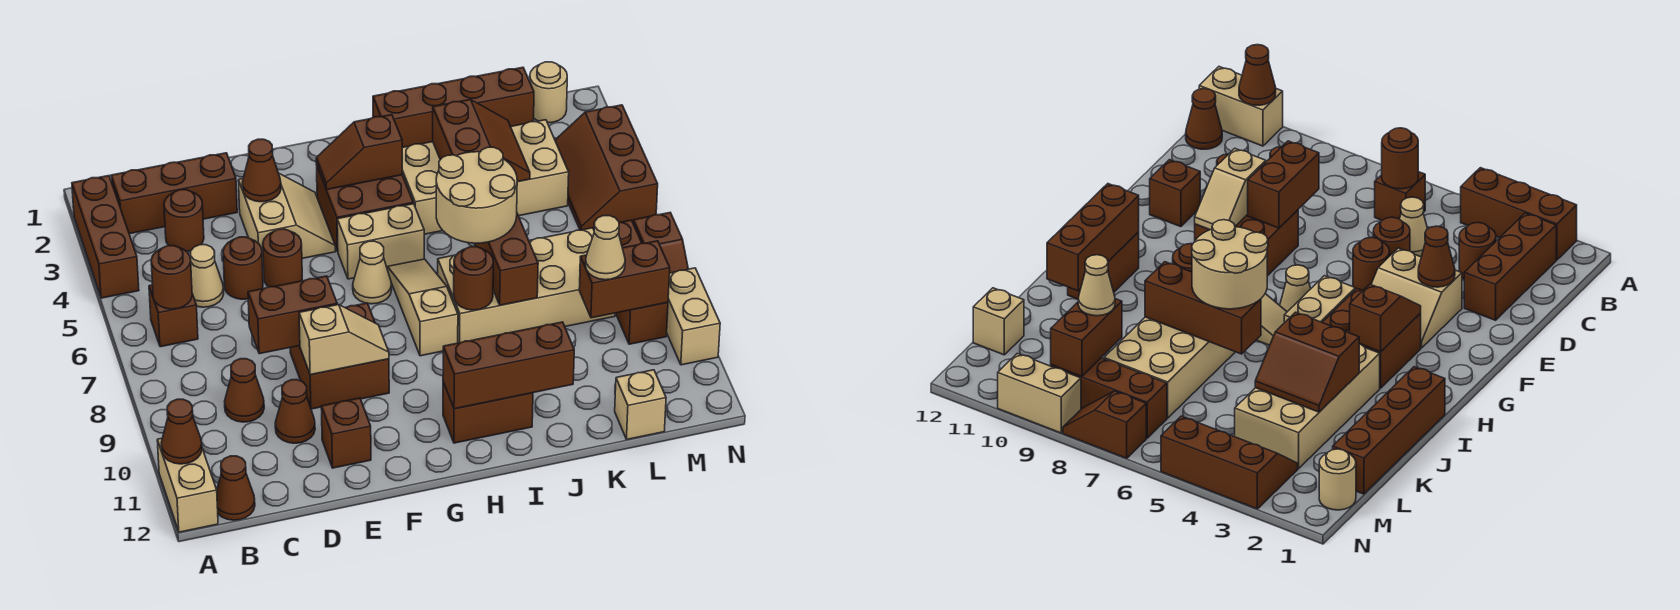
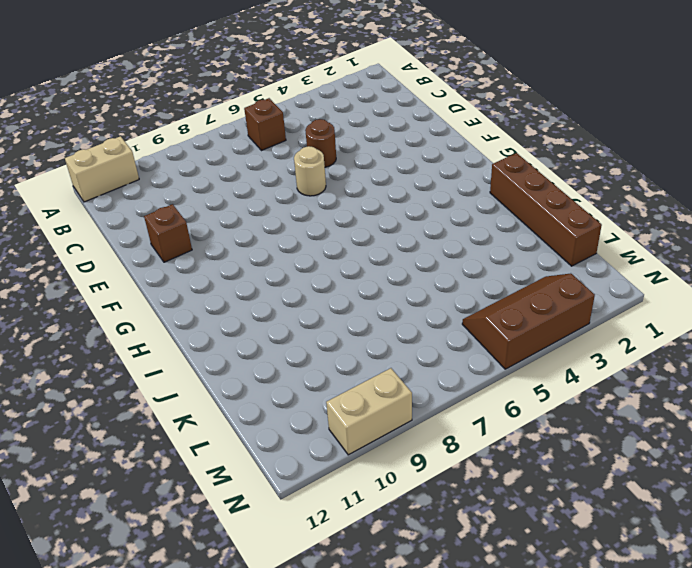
tan round brick E6 level 1 -> tan round brick M1 level 1
none -> brown brick A2:A4 level 1
none -> brown brick B2:D2 level 1
none -> brown cone B12 level 1
none -> brown round brick C3 level 1

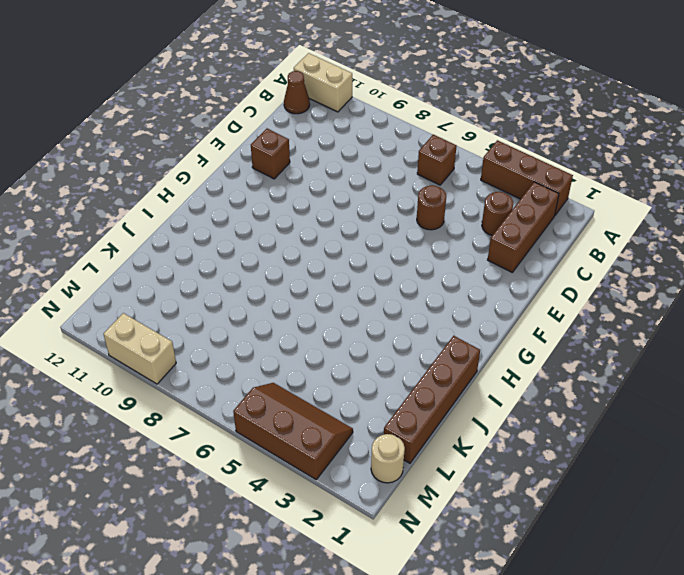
none -> tan cone C5 level 1
none -> brown cone C9 level 1
none -> brown cone D10 level 1
none -> tan slope E3:F4 level 1 top E

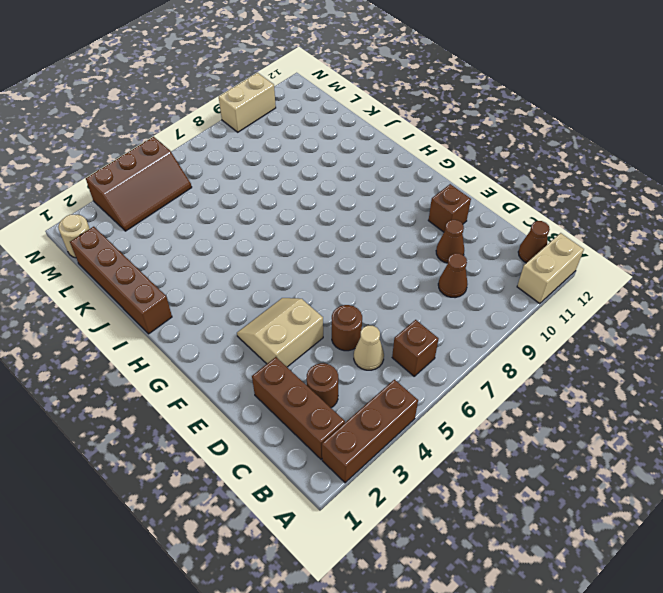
none -> brown round brick E5 level 1
none -> brown brick E8:F9 level 1
none -> brown brick G3:H4 level 1
none -> tan brick G5:H5 level 1

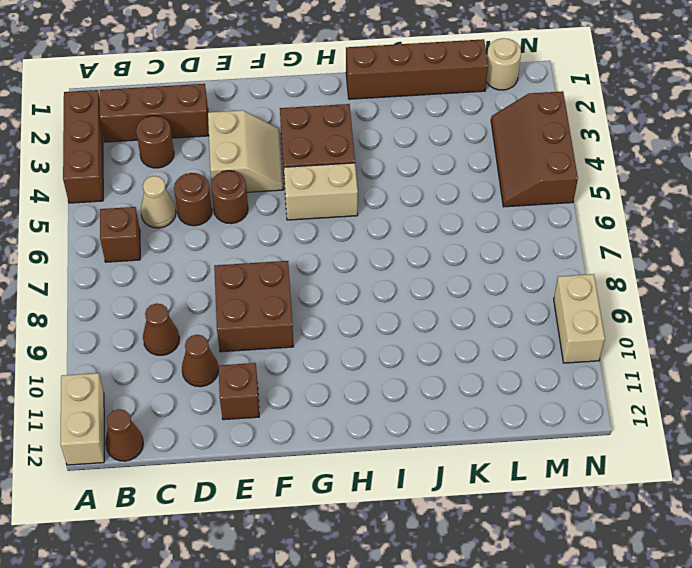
none -> tan cone G6 level 1
none -> tan slope H6:H8 level 1 top 8
none -> brown brick H11:I11 level 1
none -> tan brick I3:L4 level 1

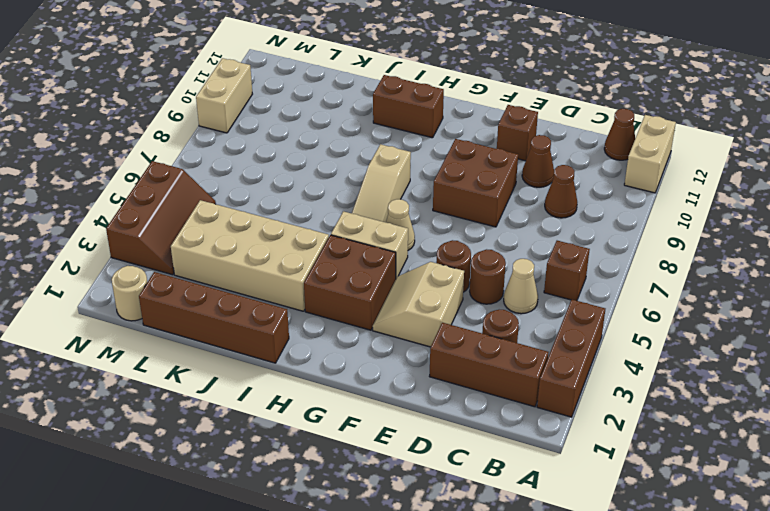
none -> tan brick I7:L8 level 1
none -> tan brick L12 level 1
none -> brown brick M7:M9 level 1
none -> brown slope N7:N8 level 1 top 7

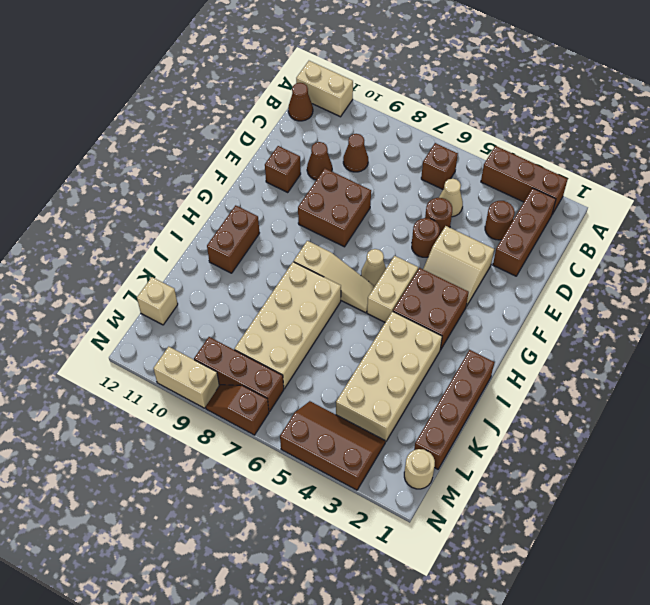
none -> brown cone A11 level 2
none -> brown round brick B6 level 2
none -> brown brick D8:E8 level 2
none -> brown cone E3 level 2

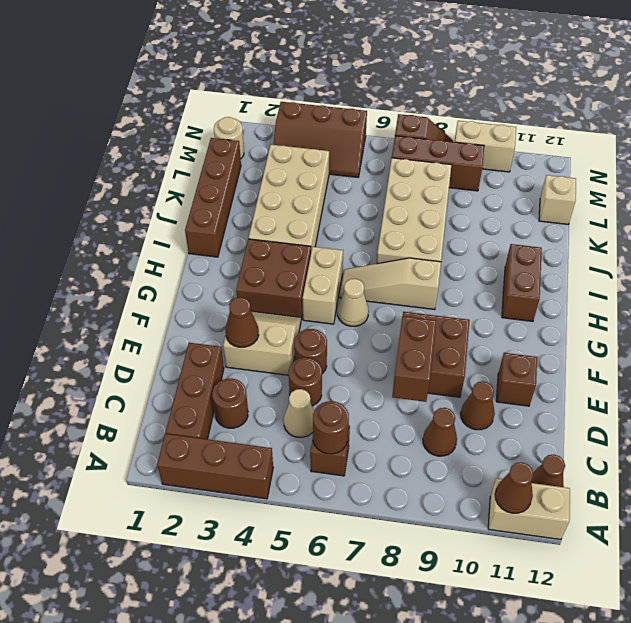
none -> tan slope E9:F9 level 2 top E
none -> brown slope G3:H3 level 2 top H
none -> brown brick H11:J11 level 2
none -> brown round brick I8 level 2

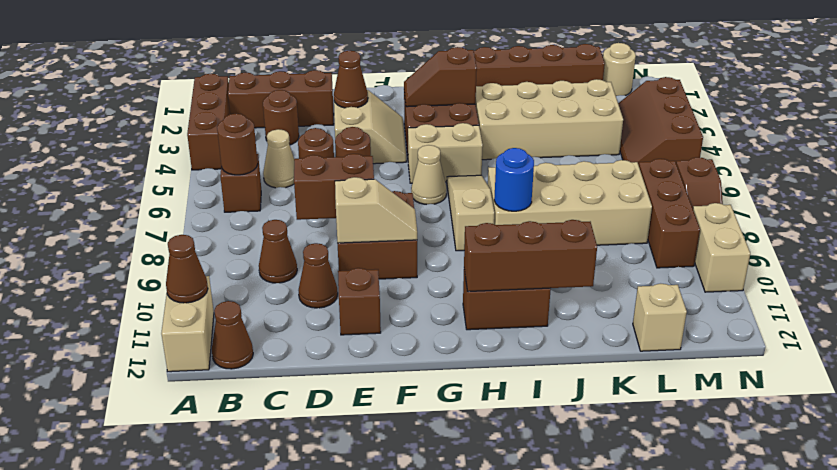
blue round brick I8 level 2 -> brown round brick I8 level 2
none -> brown slope J3:K4 level 2 top J
none -> brown brick J6:J8 level 2
none -> brown brick L9:M9 level 2
none -> tan round brick I6:J7 level 3

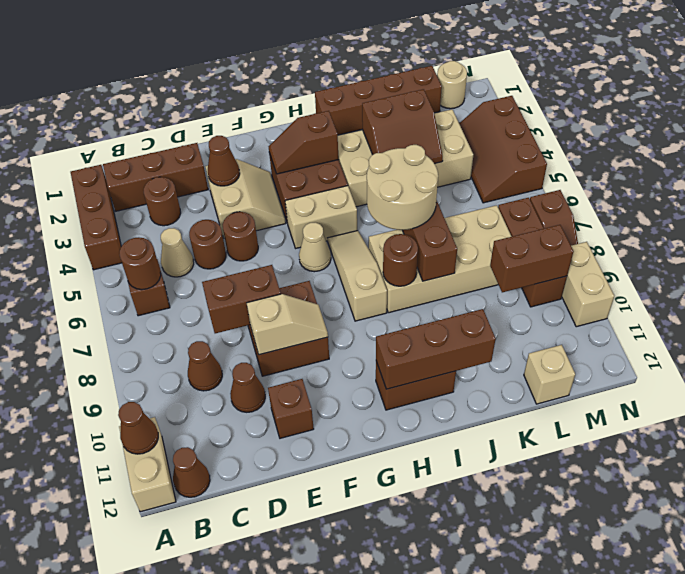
brown slope J3:K4 level 2 top 3 -> brown slope J3:K4 level 2 top J
none -> tan cone L9 level 3

